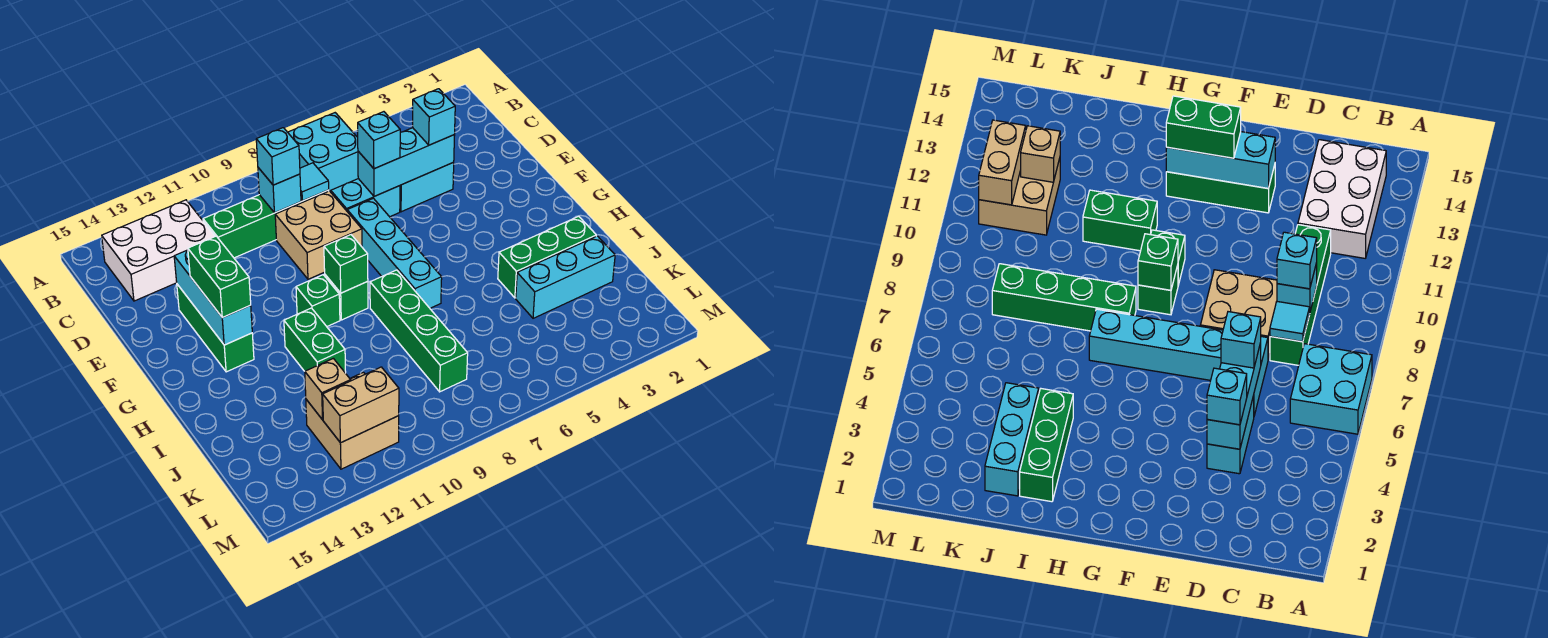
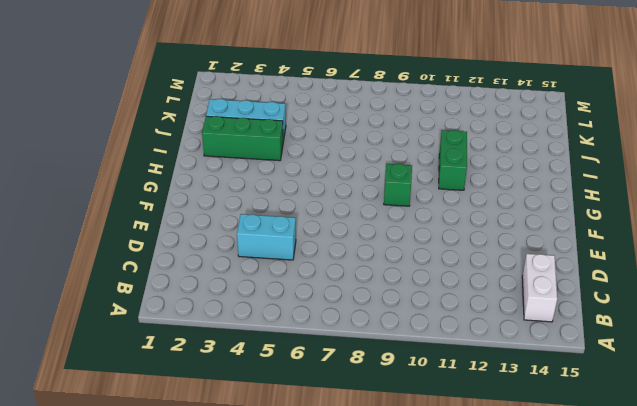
white brick B14:C14 level 1 -> white brick B12:C14 level 1
none -> cyan brick A6:B7 level 1
none -> green brick C8:C11 level 1
none -> cyan brick D6:D7 level 1

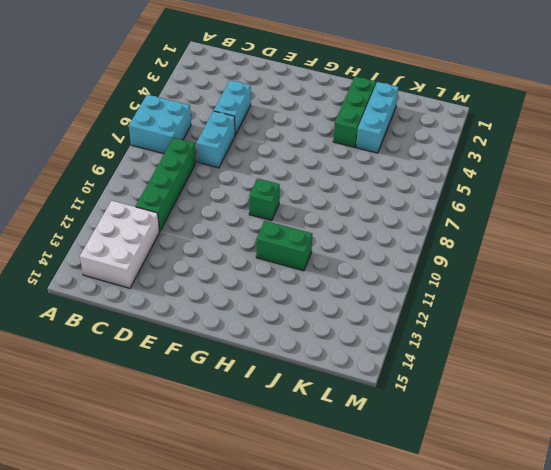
none -> tan brick D8:E9 level 1
none -> cyan brick E7:H7 level 1
none -> green brick E13:G13 level 1

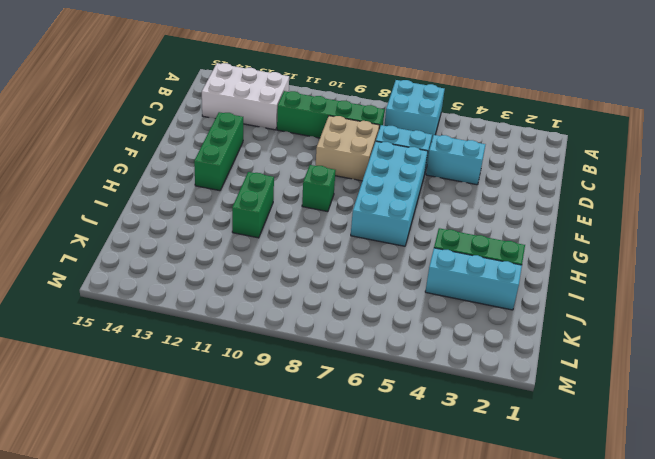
cyan brick E6:H7 level 1 -> cyan brick E7:H7 level 1
none -> green brick G10 level 1
none -> green brick H8:K8 level 1
none -> tan brick K11:L12 level 1

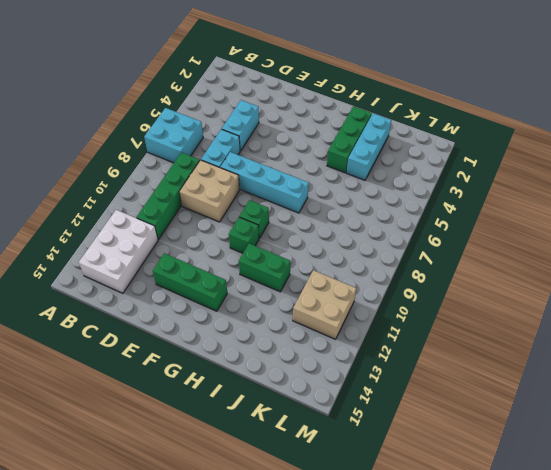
none -> green brick H8:K8 level 1
none -> cyan tile C8 level 2
none -> cyan brick C9 level 2

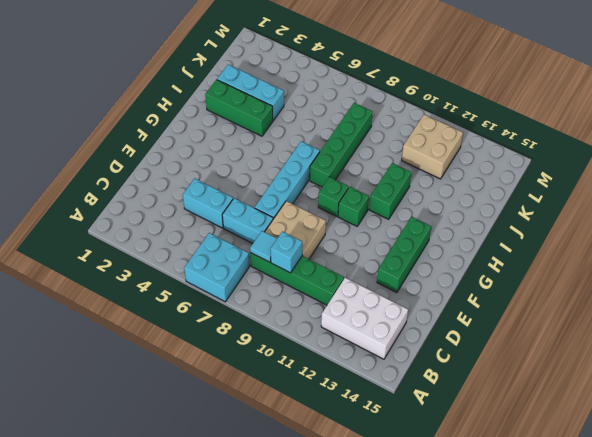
none -> cyan brick D4:D6 level 2
none -> cyan brick E13:G13 level 2
none -> green brick G9 level 2

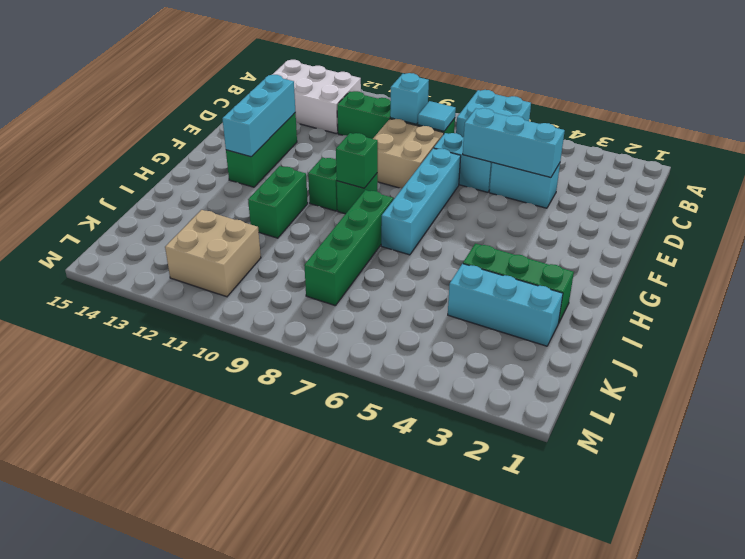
none -> tan brick K12 level 2
none -> tan brick L11:L12 level 2
none -> cyan brick C9 level 3

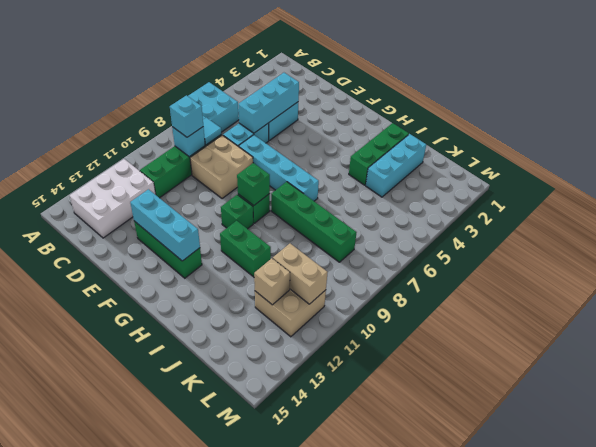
tan brick K11:L11 level 2 -> tan brick L11:L12 level 2
none -> cyan brick D4 level 3
none -> cyan brick D6 level 3
none -> green brick F13:G13 level 3

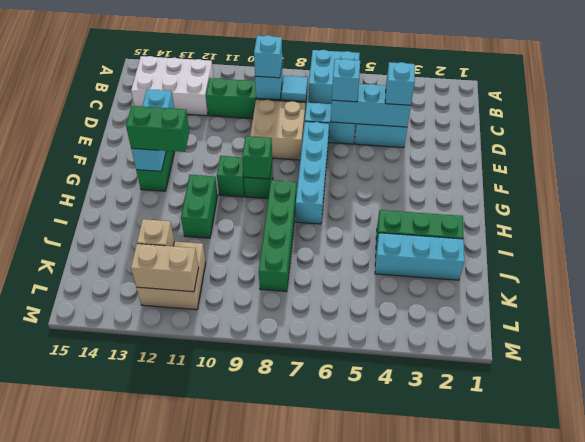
green brick G12:G13 level 3 -> green brick F13:G13 level 3

